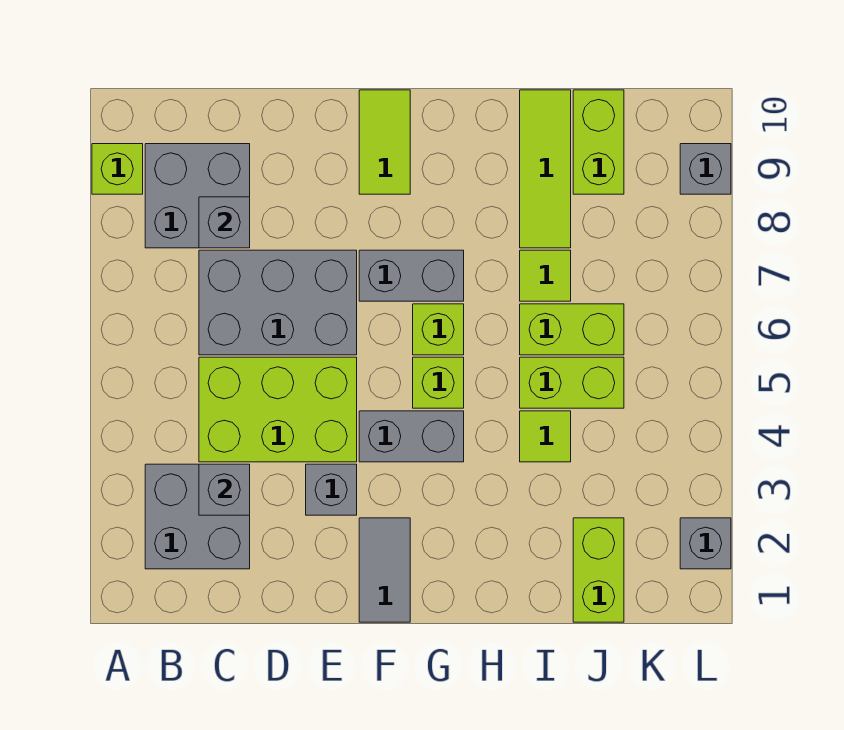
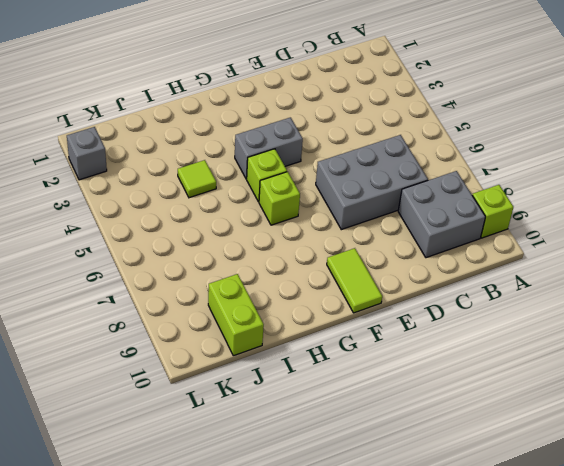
none -> grey brick B2:C3 level 1
none -> lime brick C4:E5 level 1
none -> grey brick E3 level 1

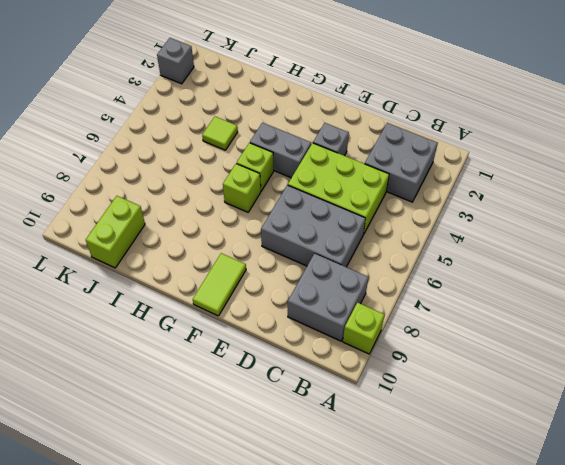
none -> grey tile F1:F2 level 1
none -> grey brick F7:G7 level 1
none -> lime brick I5:J5 level 1

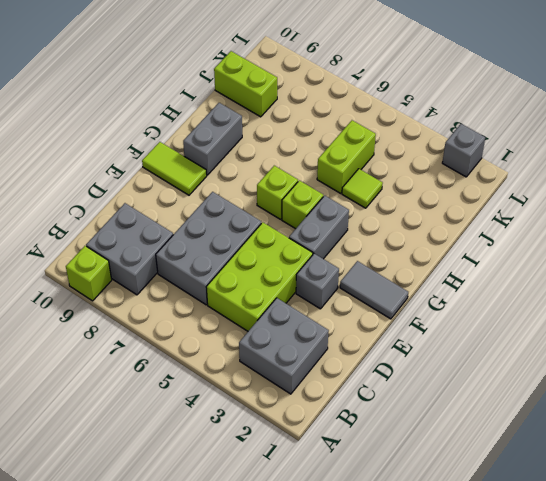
grey brick G9:H9 level 1 -> grey brick F7:G7 level 1
none -> lime brick I6:J6 level 1
none -> lime tile I7 level 1
none -> lime tile I8:I10 level 1

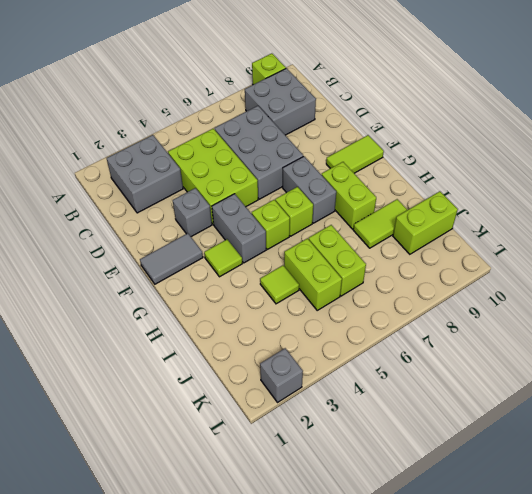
lime tile G3 level 1 -> lime tile I7 level 1
lime brick G8:H8 level 1 -> lime brick J1:J2 level 1
lime tile I8:I9 level 1 -> lime tile I8:I10 level 1
none -> grey brick L9 level 1
none -> grey brick C3 level 2
none -> grey brick C8 level 2

